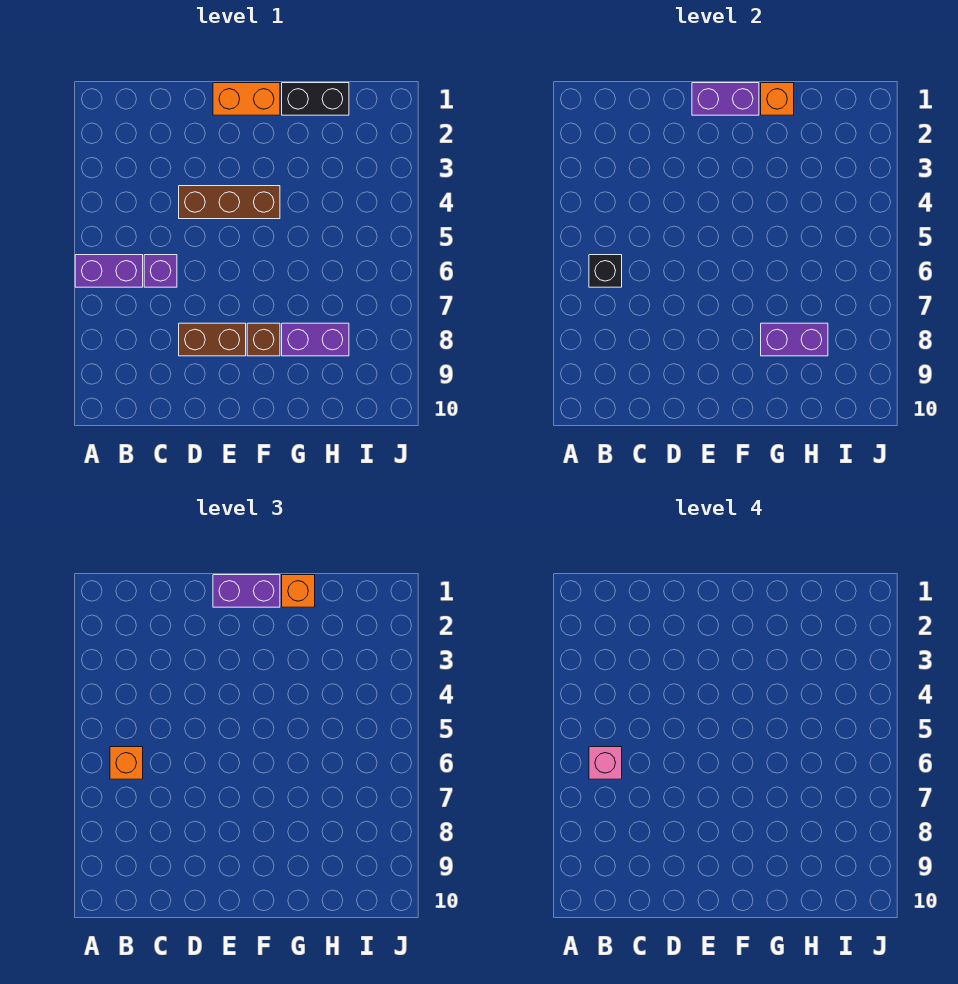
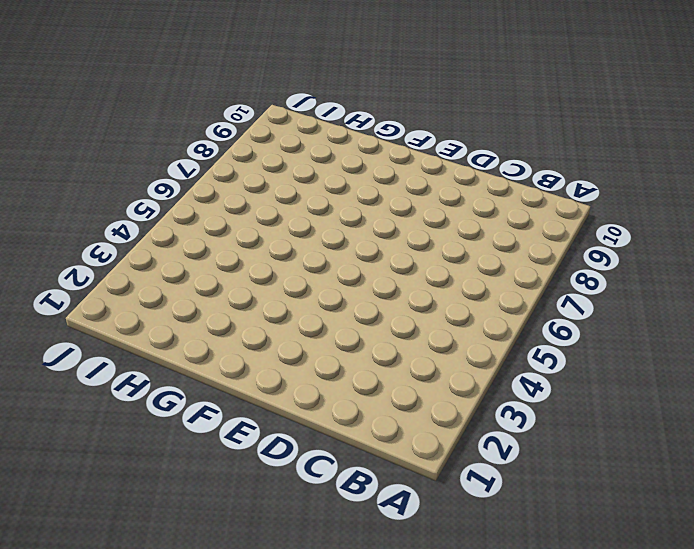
none -> purple brick A6:B6 level 1
none -> purple brick C6 level 1
none -> brown brick D4:F4 level 1

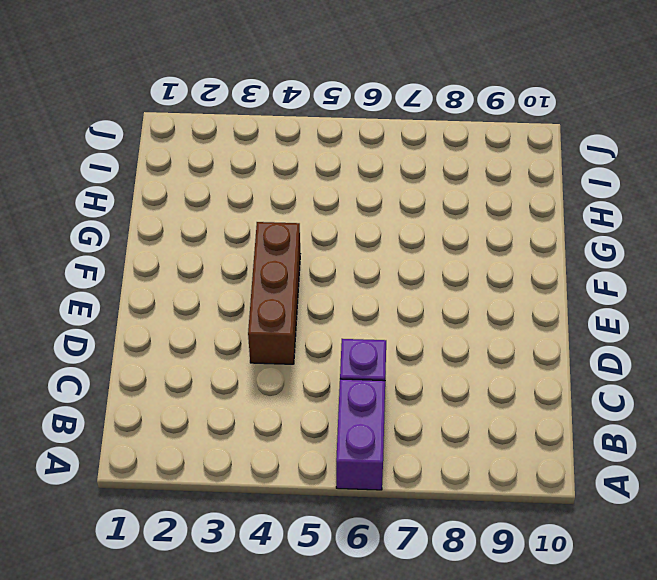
none -> brown brick D8:E8 level 1
none -> orange brick E1:F1 level 1
none -> brown brick F8 level 1

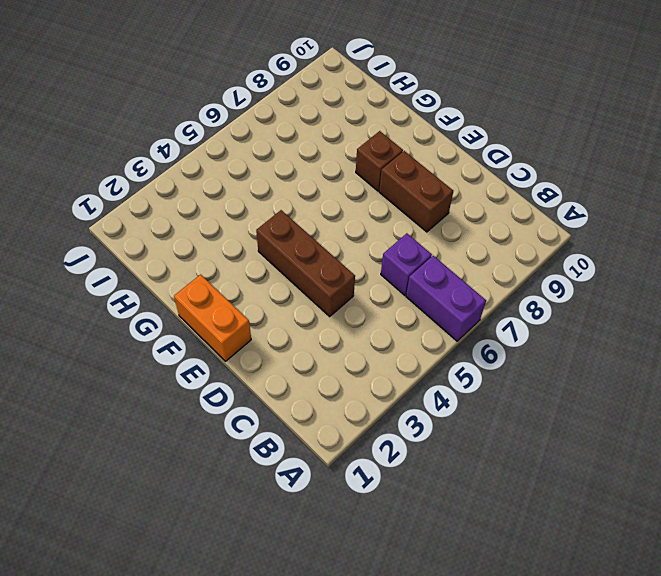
none -> black brick G1:H1 level 1
none -> purple brick G8:H8 level 1
none -> black brick B6 level 2

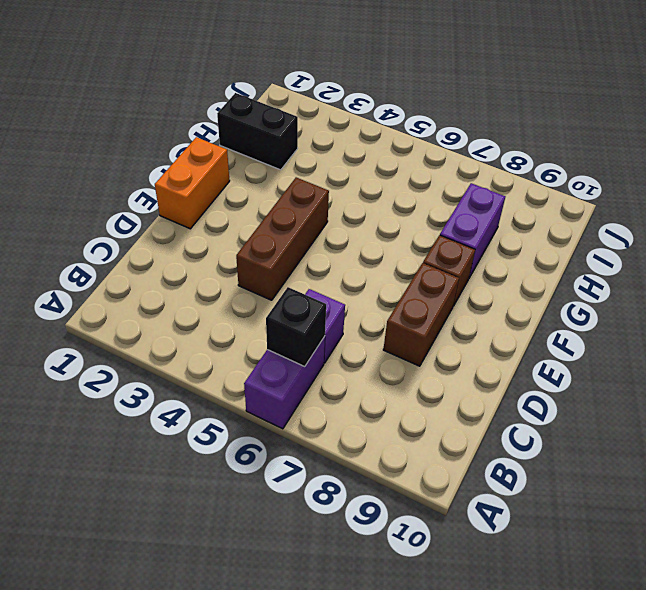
black brick H1:H2 level 1 -> black brick G1:H1 level 1
none -> purple brick E1:F1 level 2
none -> orange brick G1 level 2
none -> purple brick G8:H8 level 2

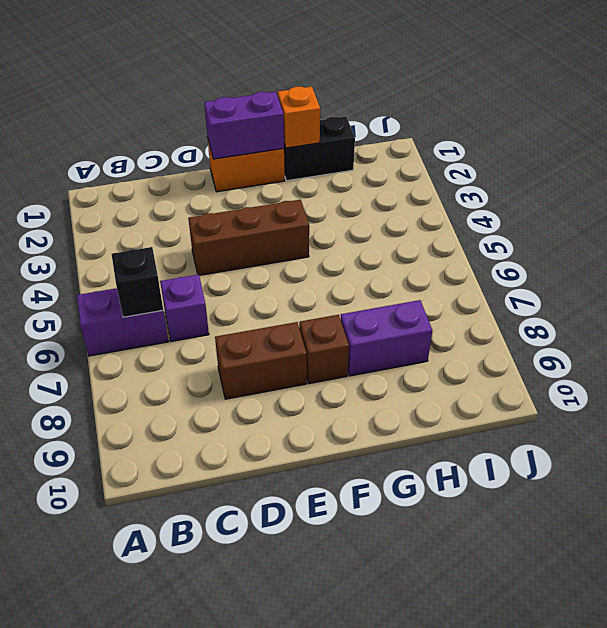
none -> purple brick G8:H8 level 2
none -> orange brick B6 level 3
none -> purple brick E1:F1 level 3

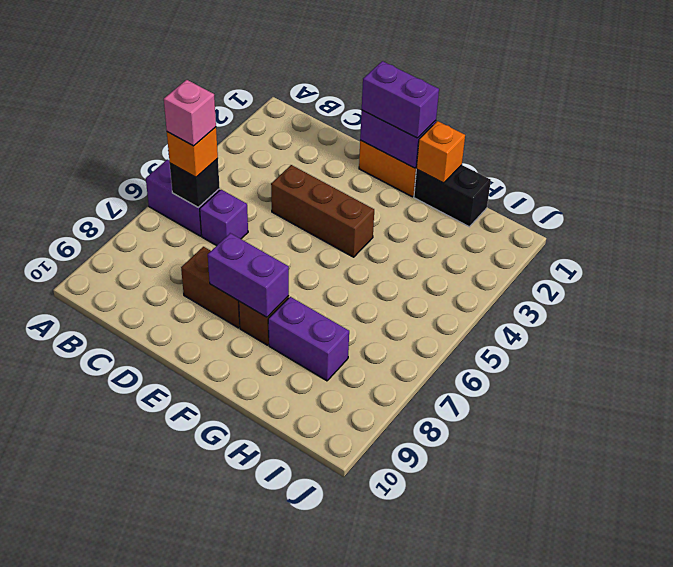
purple brick E8:F8 level 2 -> purple brick G8:H8 level 2
none -> orange brick G1 level 3

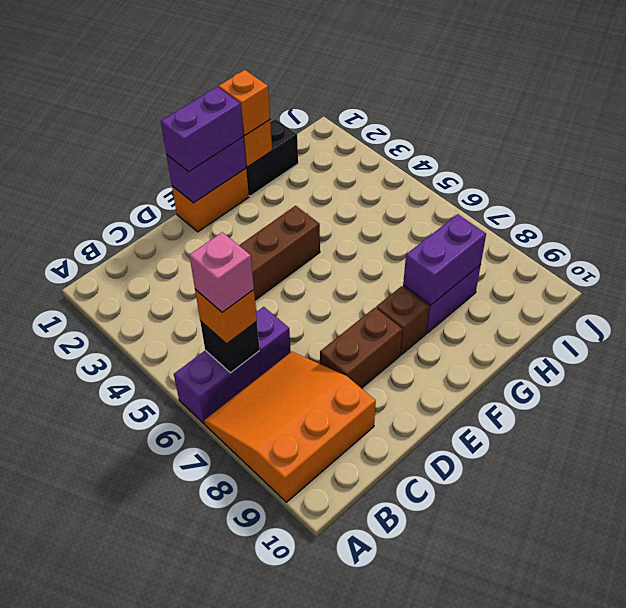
orange slope A7:C9 level 1 top 9 -> none

